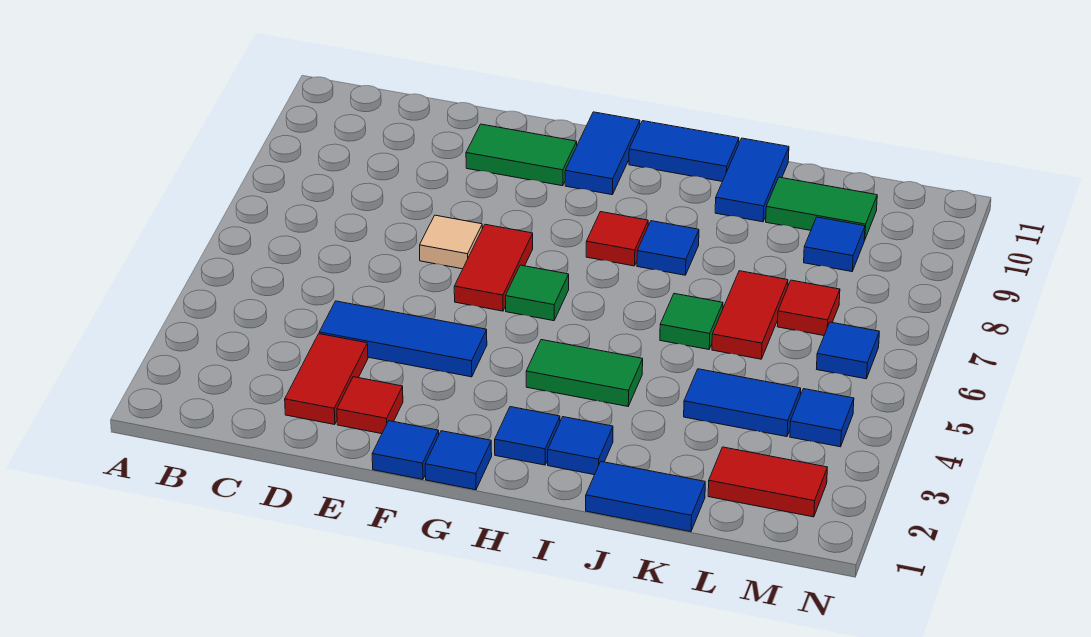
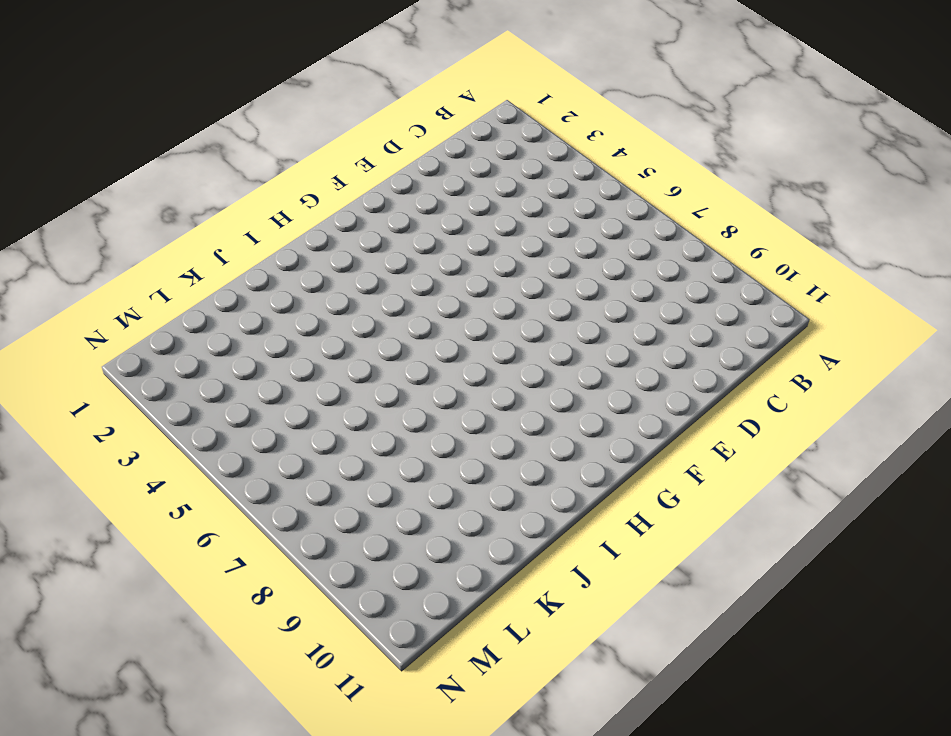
none -> red tile D2:D3 level 1
none -> blue tile D4:F4 level 1
none -> red tile E2 level 1

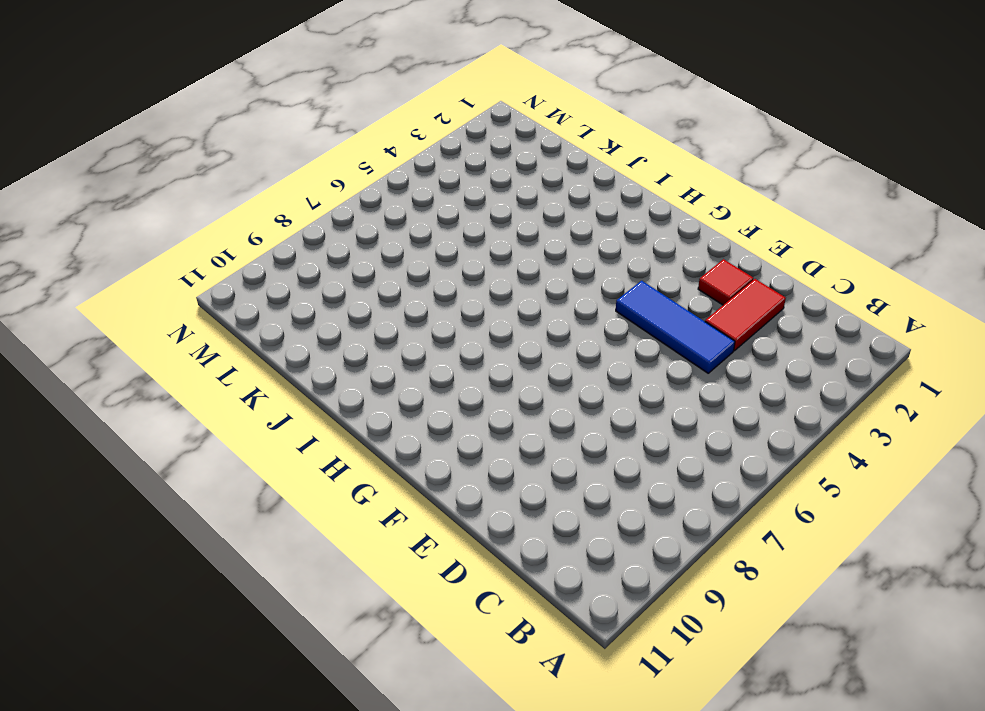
none -> tan tile E7 level 1
none -> green tile E10:F10 level 1
none -> blue tile F1 level 1

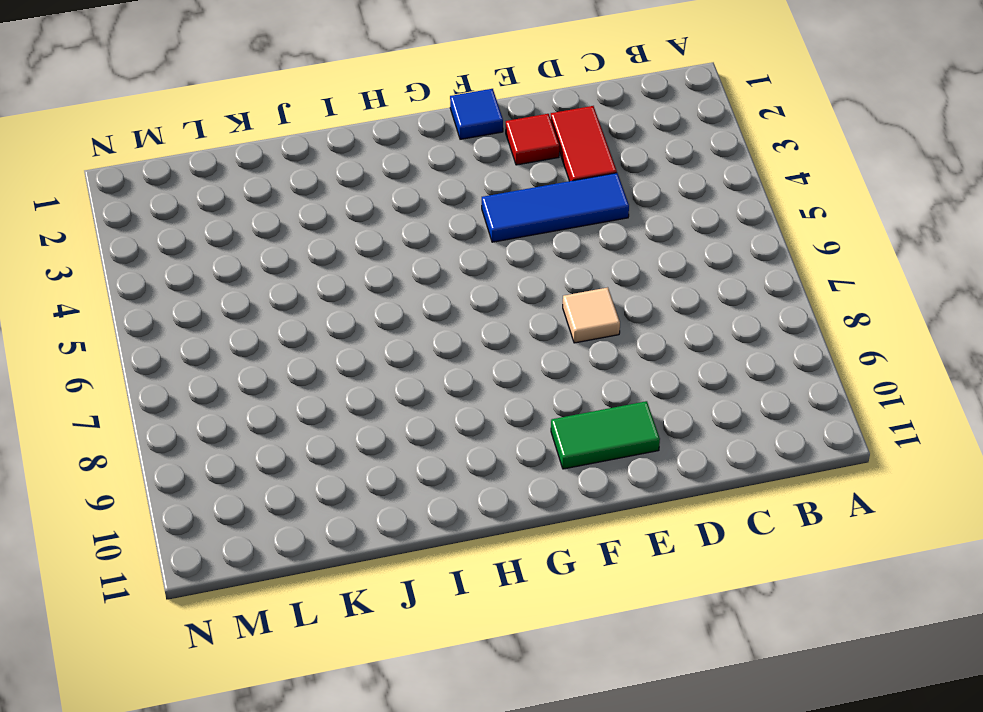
none -> red tile F6:F7 level 1
none -> blue tile G1 level 1
none -> green tile G6 level 1

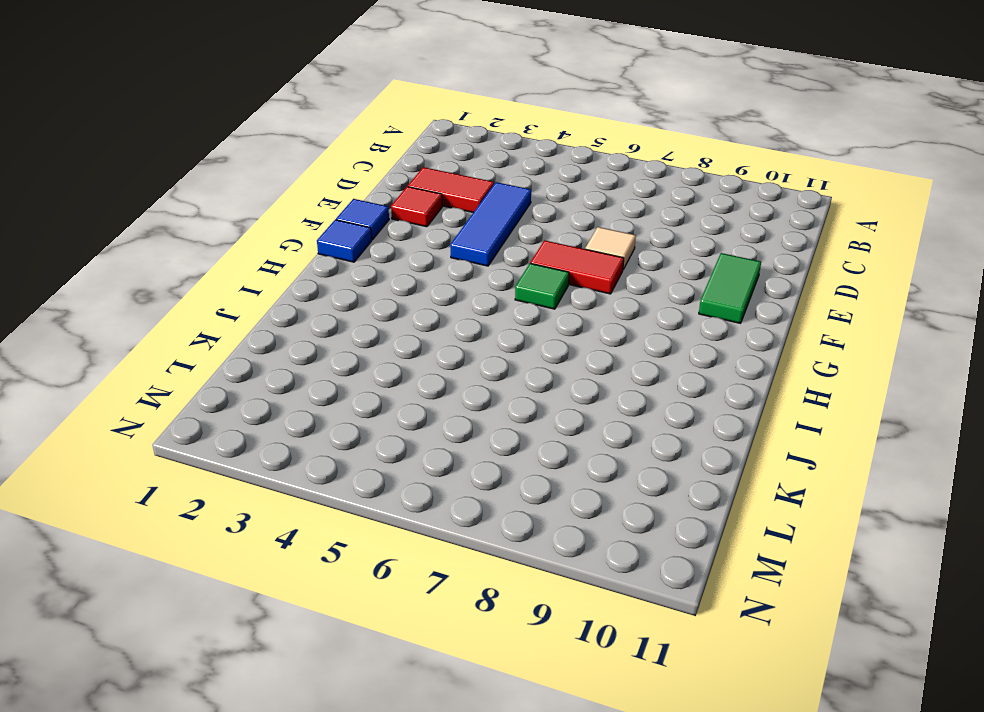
none -> blue tile G10:G11 level 1
none -> blue tile H2 level 1
none -> green tile H4:I4 level 1

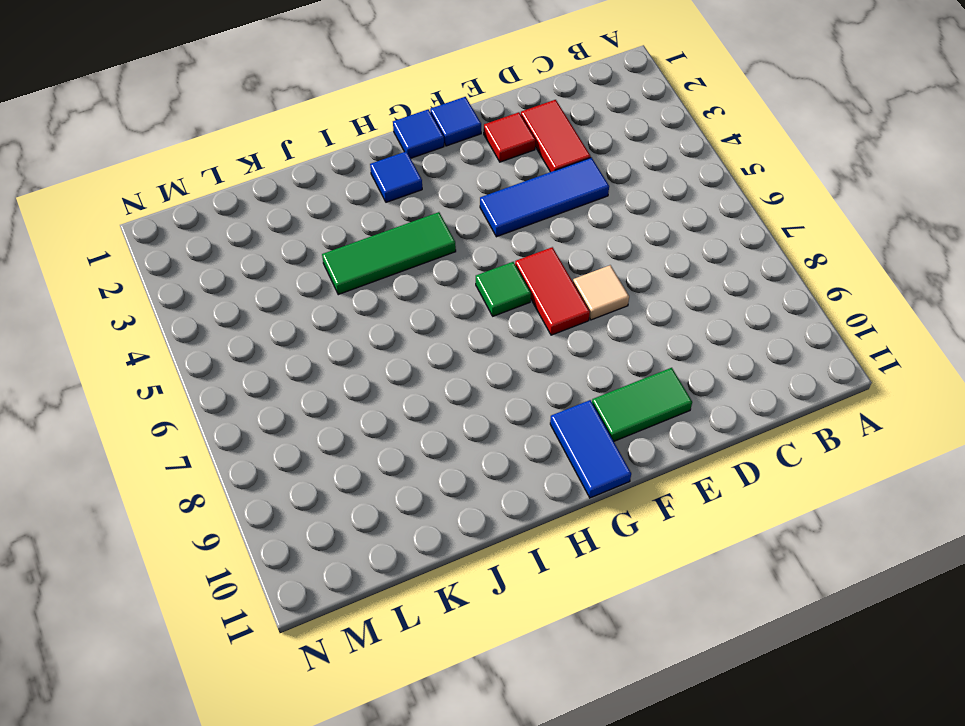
green tile H4:J4 level 1 -> green tile H4:I4 level 1
none -> red tile H8 level 1
none -> blue tile H11:I11 level 1
none -> blue tile I2 level 1

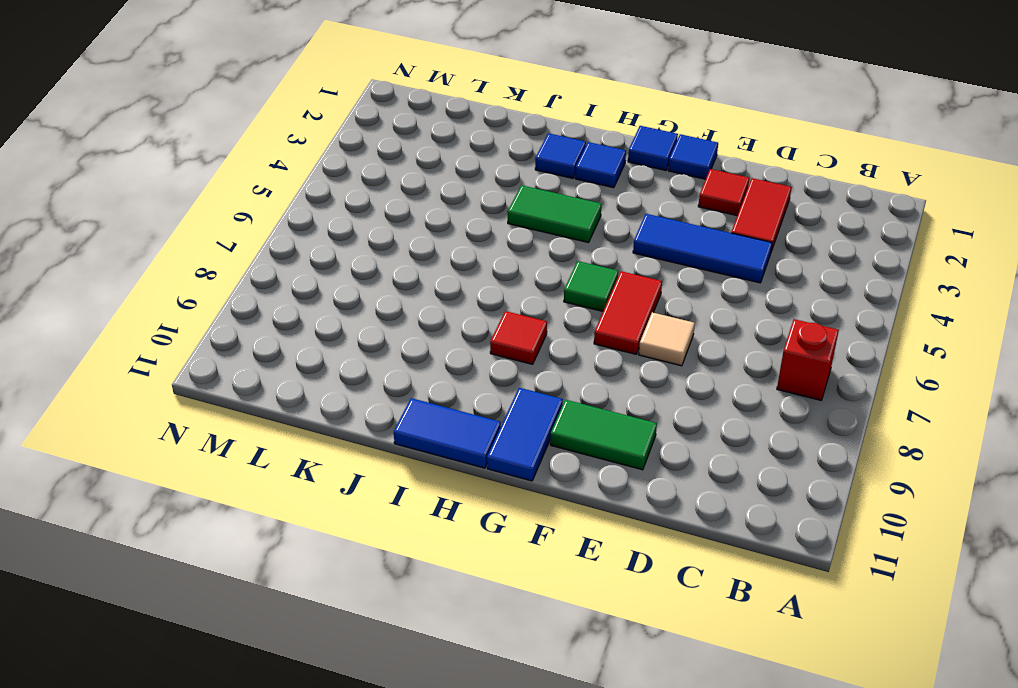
red brick B7 level 1 -> none
none -> blue tile I8 level 1
none -> blue tile J1:K1 level 1
none -> green tile J6 level 1

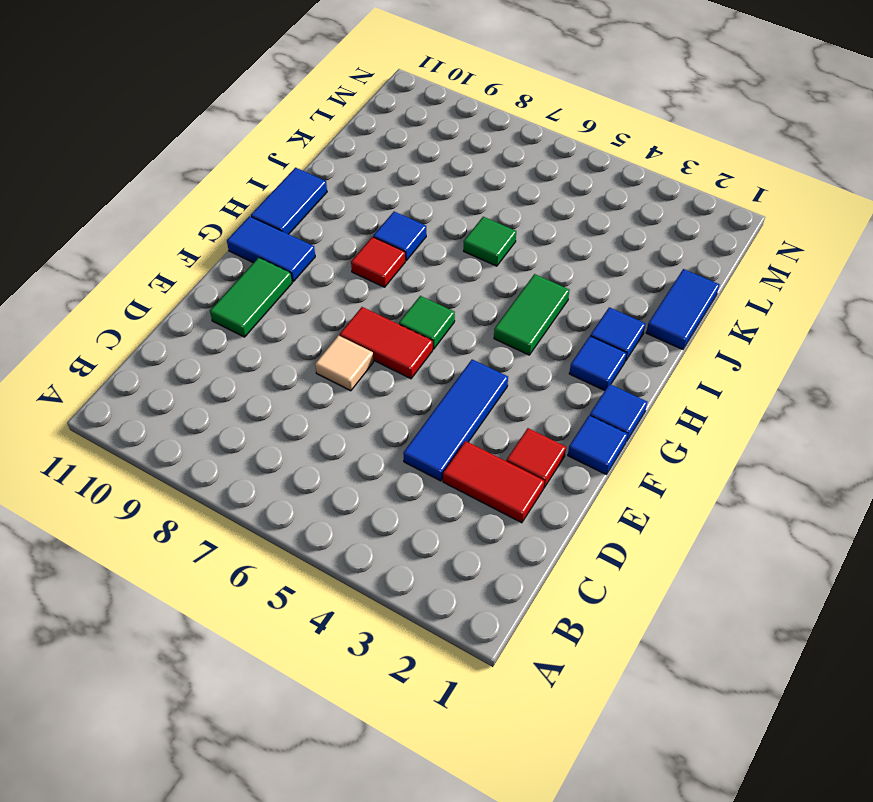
none -> blue tile J10:J11 level 1
none -> blue tile K4:L4 level 1
none -> red tile K6:K7 level 1

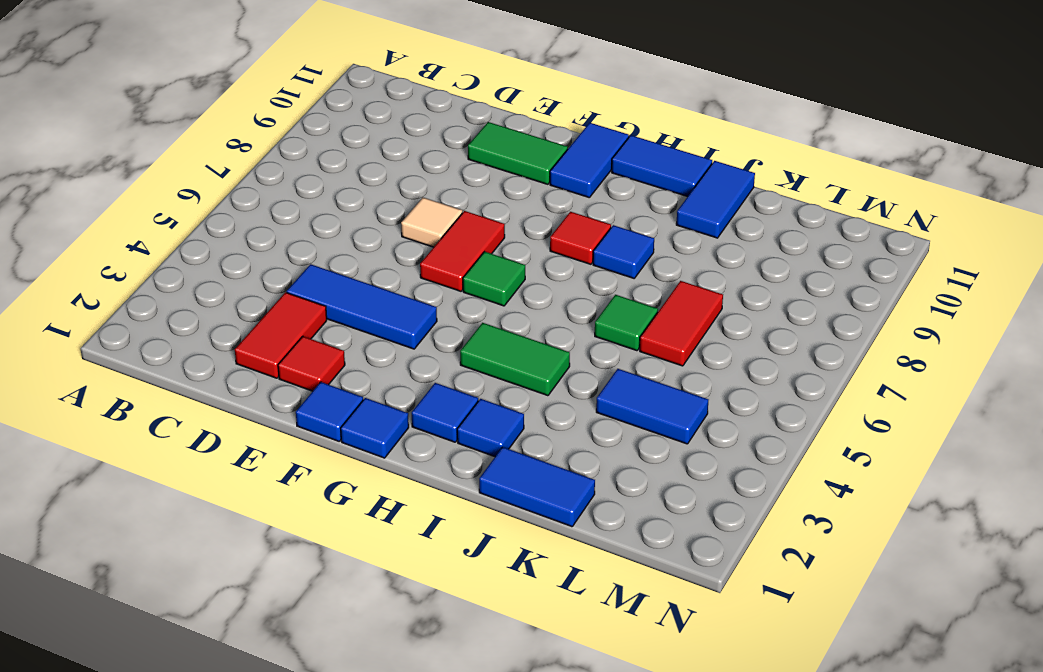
none -> green tile K10:L10 level 1
none -> red tile L2:M2 level 1
none -> red tile L7 level 1

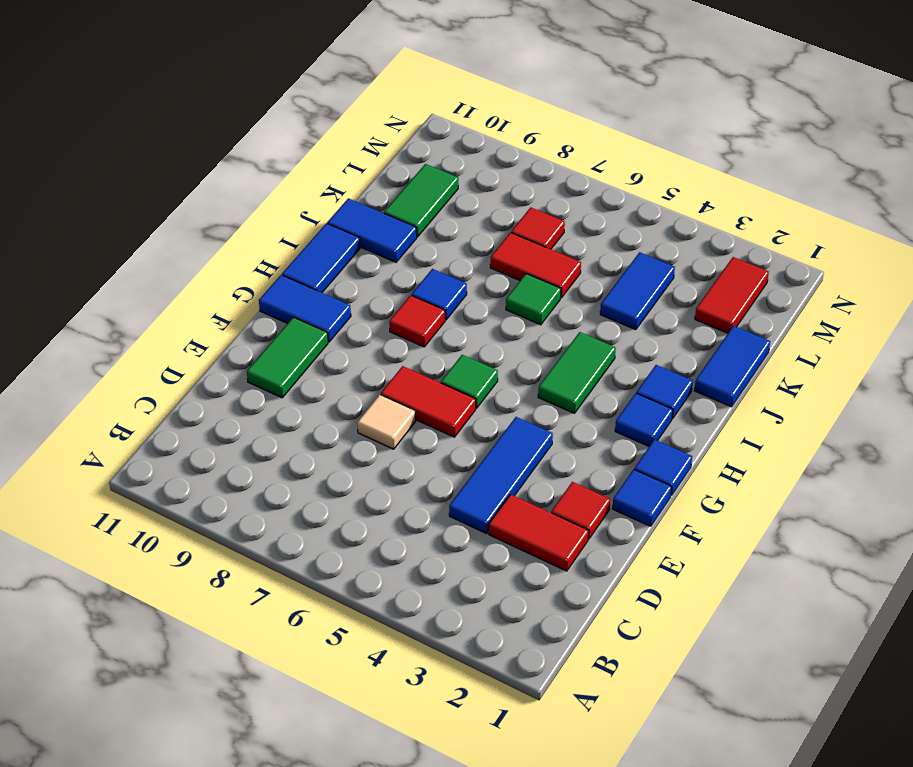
none -> blue tile L9 level 1
none -> blue tile M4 level 1
none -> blue tile M6 level 1

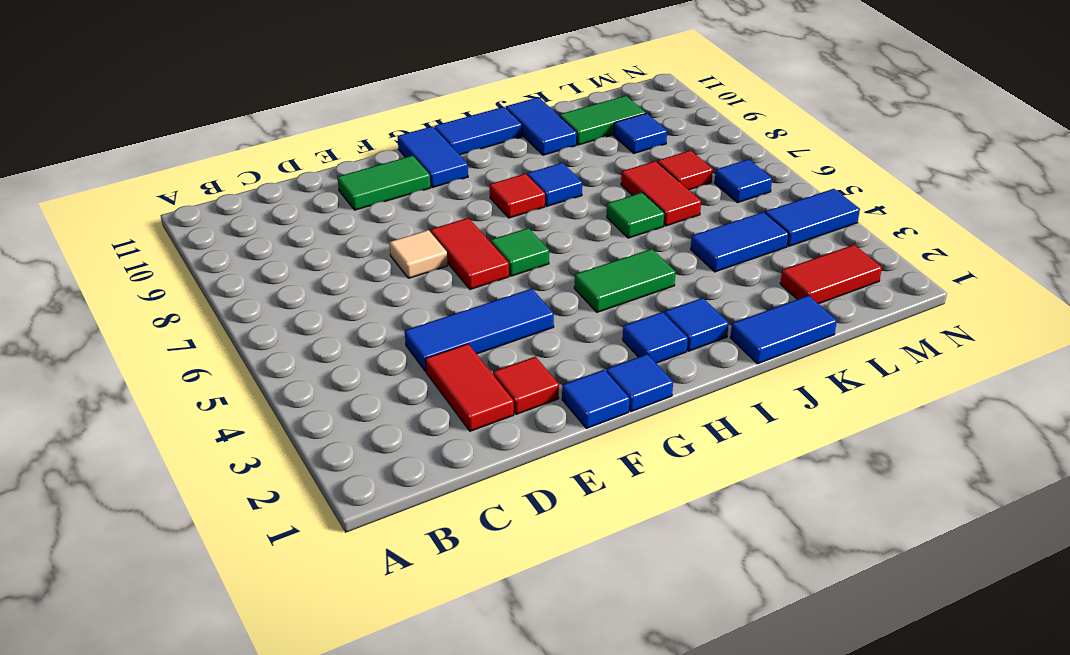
blue tile M4:N4 level 1 -> blue tile M4 level 1

